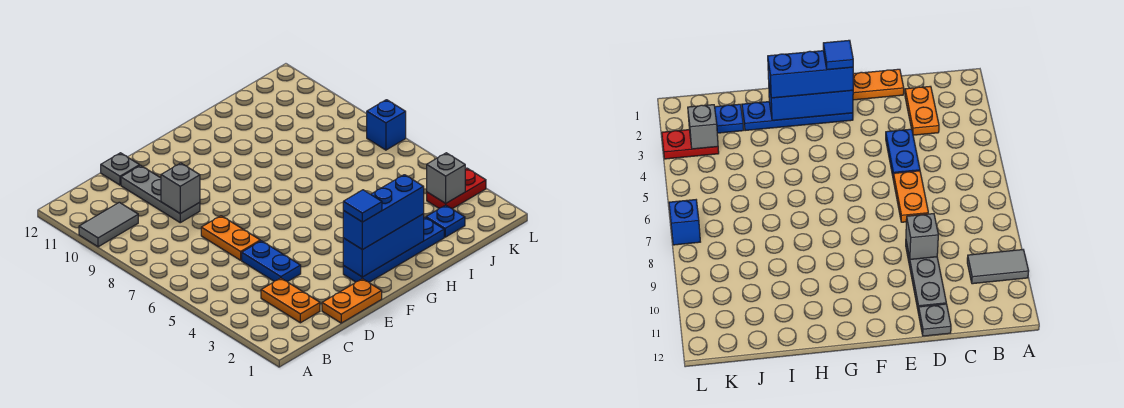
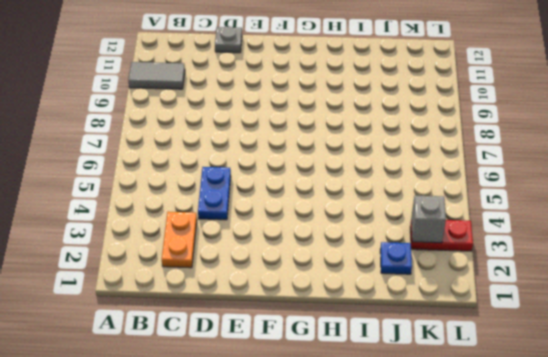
none -> orange plate D1:E1 level 1
none -> orange plate D6:D7 level 1
none -> grey plate D9:D11 level 1

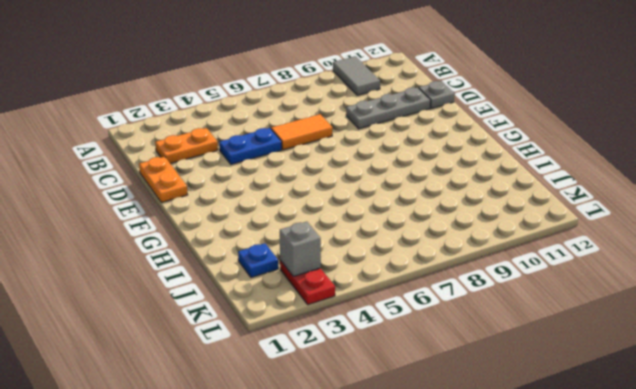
orange tile D6:D7 level 1 -> orange plate D6:D7 level 1
none -> blue plate F2:I2 level 1
none -> blue brick L7 level 1
none -> grey brick D9 level 2

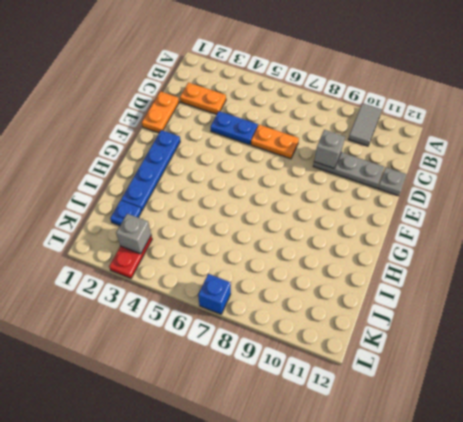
none -> blue brick F2:H2 level 2
none -> blue brick F2:H2 level 3
none -> blue tile F2 level 4

